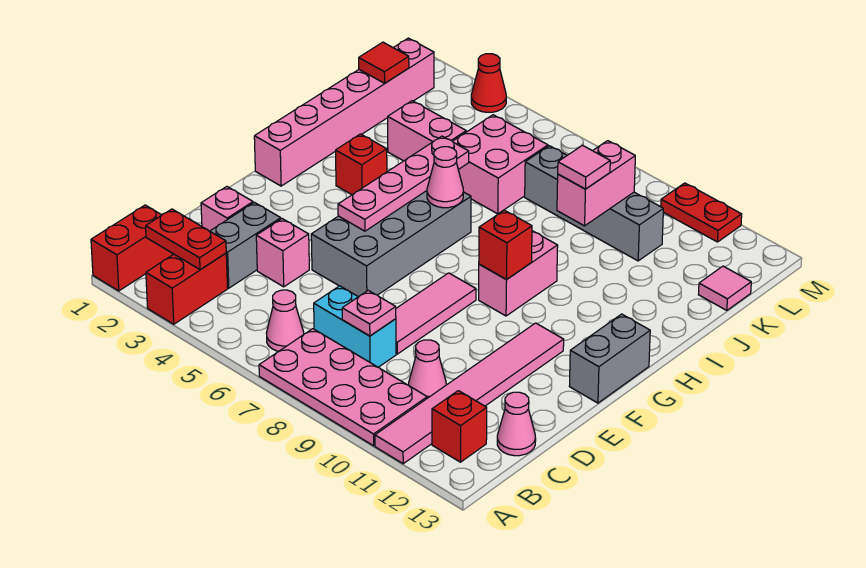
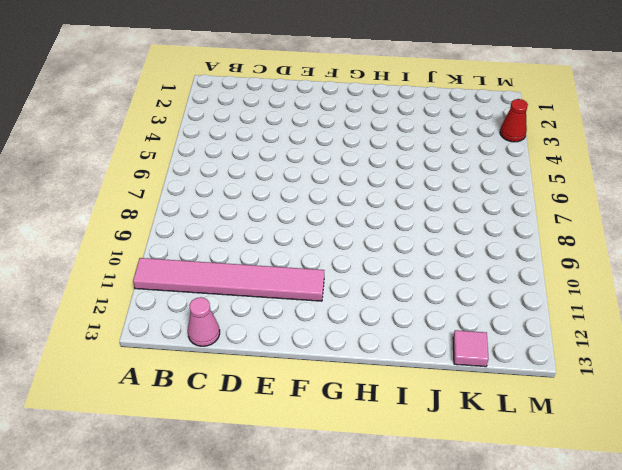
none -> red brick A1:B1 level 1
none -> red brick A3:B3 level 1
none -> pink plate A7:B10 level 1
none -> pink cone B6 level 1

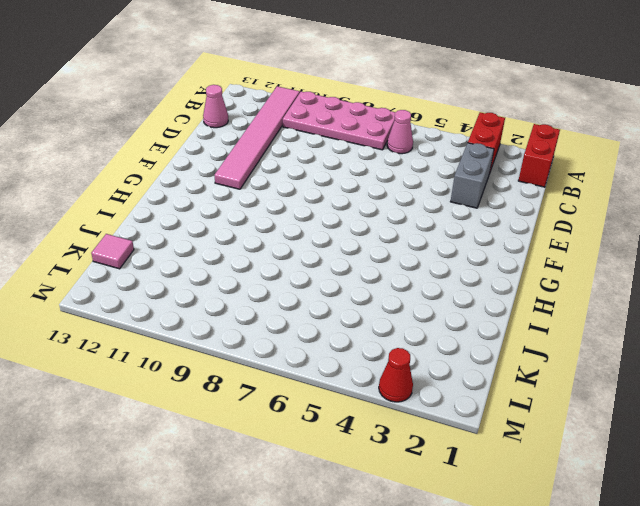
none -> red brick B12 level 1
none -> cyan brick C7:C8 level 1
none -> pink cone C10 level 1
none -> pink brick D2 level 1

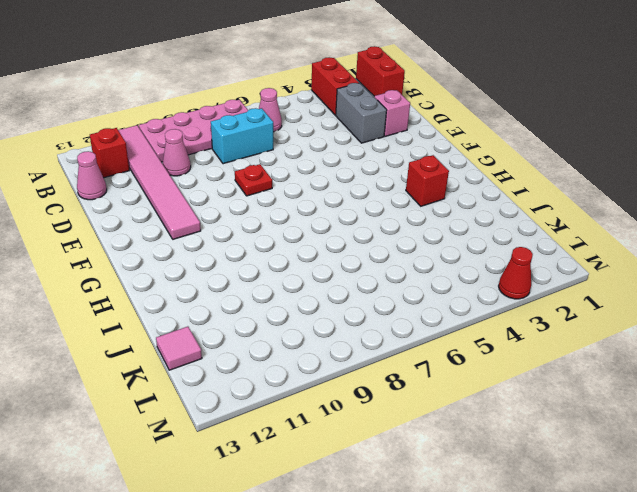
red plate E8 level 1 -> pink tile D8:F8 level 1
none -> pink brick D4 level 1
none -> grey brick E5:H6 level 1
none -> grey brick F13:G13 level 1
none -> pink brick G1:L1 level 1

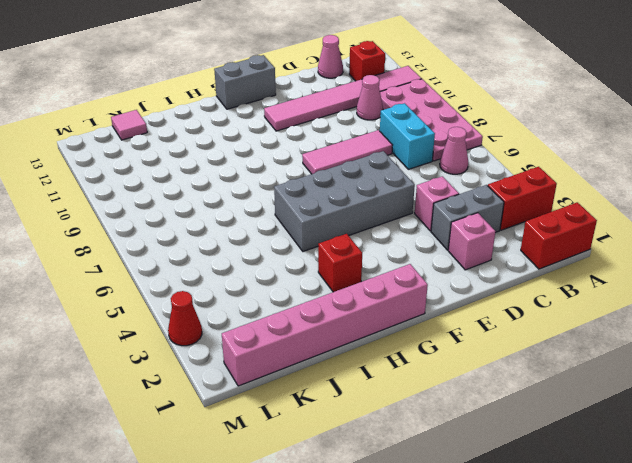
none -> pink brick G9:H9 level 1
none -> pink brick J3:J4 level 1
none -> pink brick J5:K6 level 1
none -> grey brick K7:K10 level 1

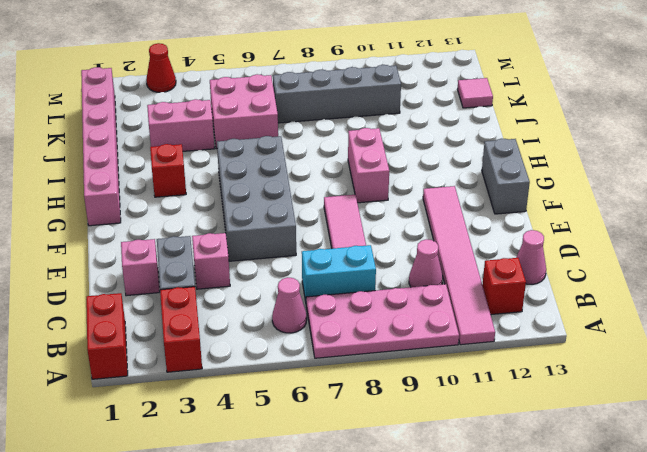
none -> red plate M10:M11 level 1
none -> red plate B2:B3 level 2
none -> pink plate C8 level 2
none -> pink plate F5:I5 level 2

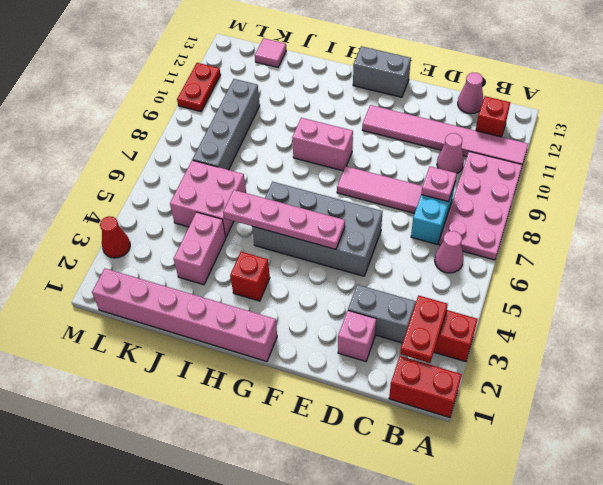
none -> pink brick D4 level 1
none -> red brick G9 level 2
none -> pink cone H6 level 2
none -> pink brick J9:K9 level 2

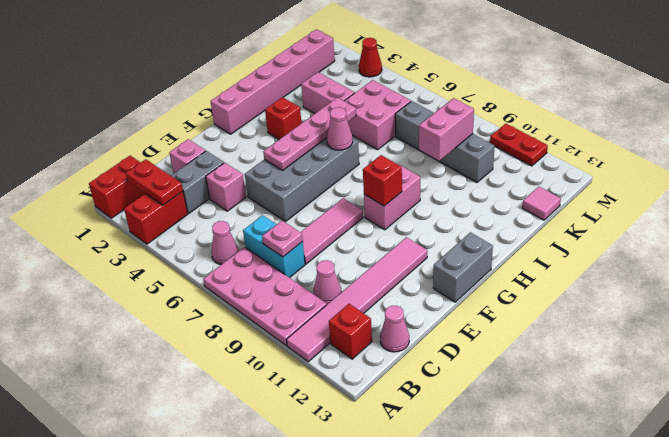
none -> red tile K1 level 2
none -> pink tile J9 level 3

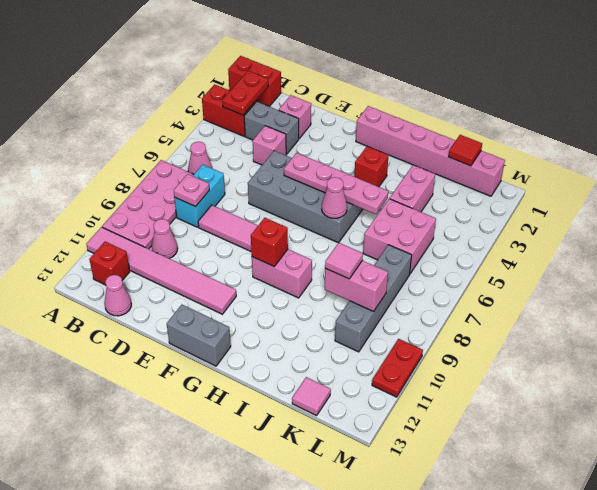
none -> red cone M3 level 1

